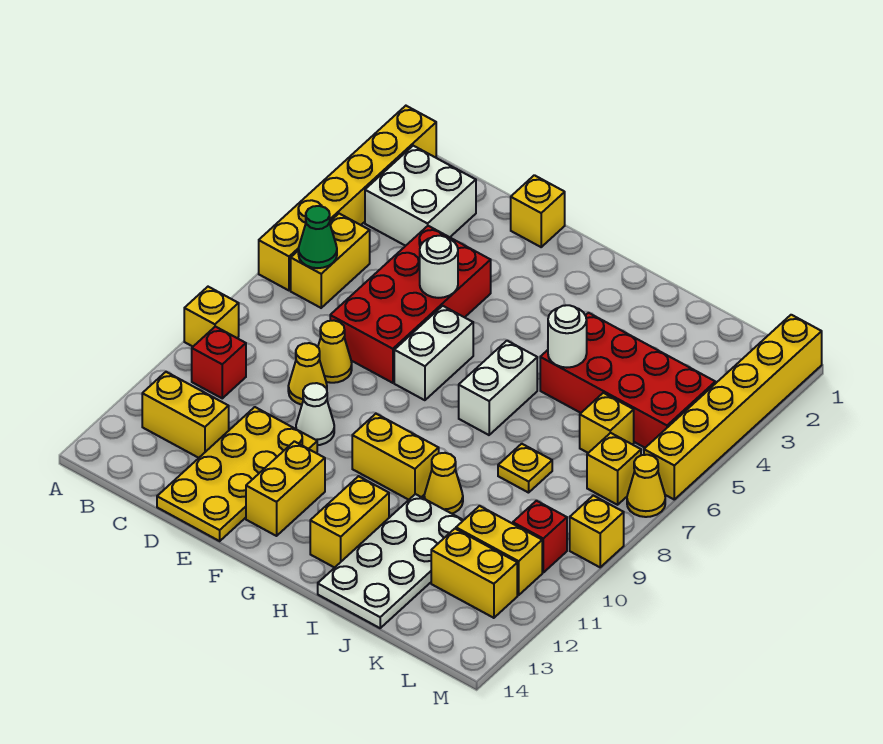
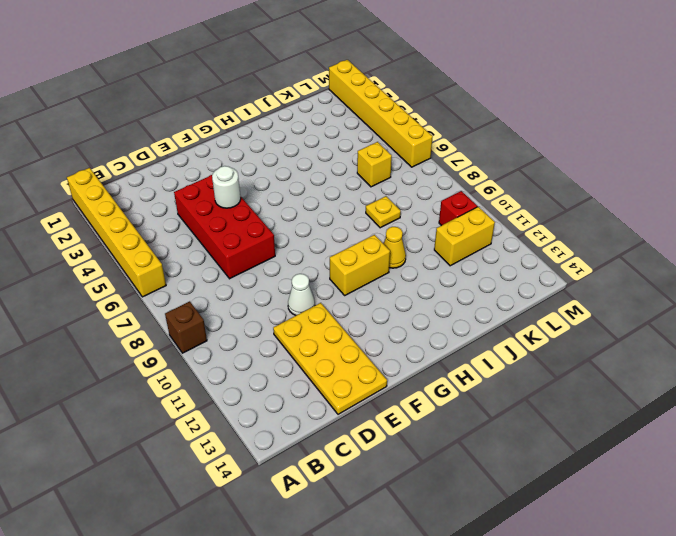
brown brick A9 level 1 -> yellow brick A9 level 1
none -> white brick B2:C3 level 1
none -> yellow brick B5:B6 level 1
none -> red brick B10 level 1
none -> yellow brick B12:C12 level 1

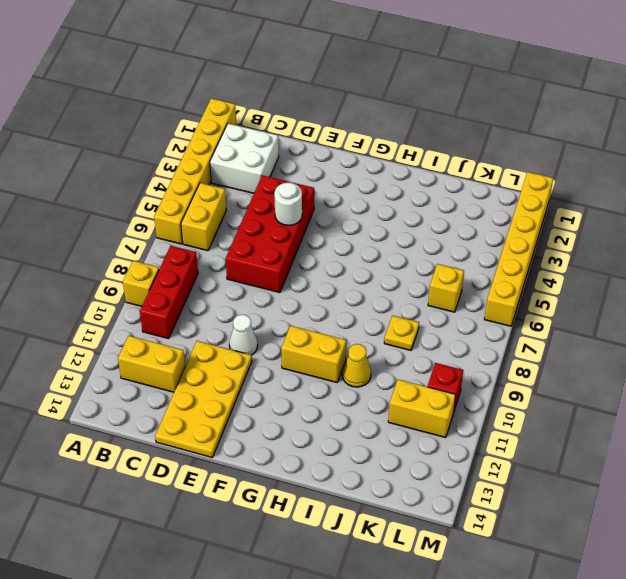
red brick B8:B10 level 1 -> red brick B10 level 1
none -> yellow cone D8 level 1
none -> yellow cone D9 level 1
none -> yellow brick E1 level 1
none -> white brick F6:F7 level 1

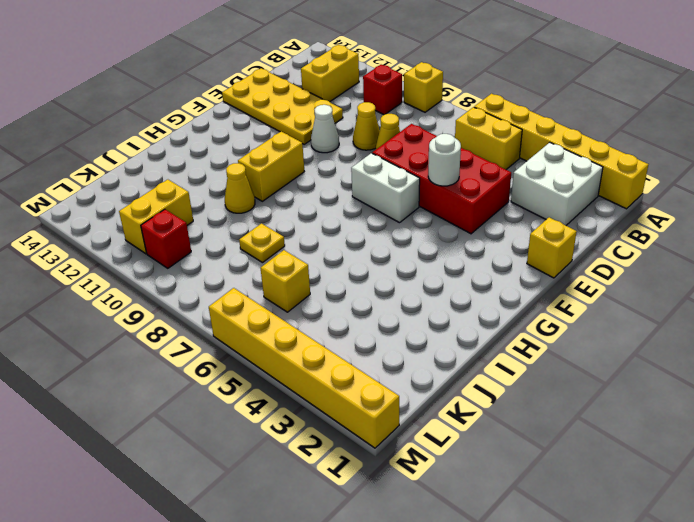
none -> yellow brick F12:F13 level 1
none -> white brick H6:H7 level 1
none -> yellow brick H12:H13 level 1
none -> red brick I4:L5 level 1

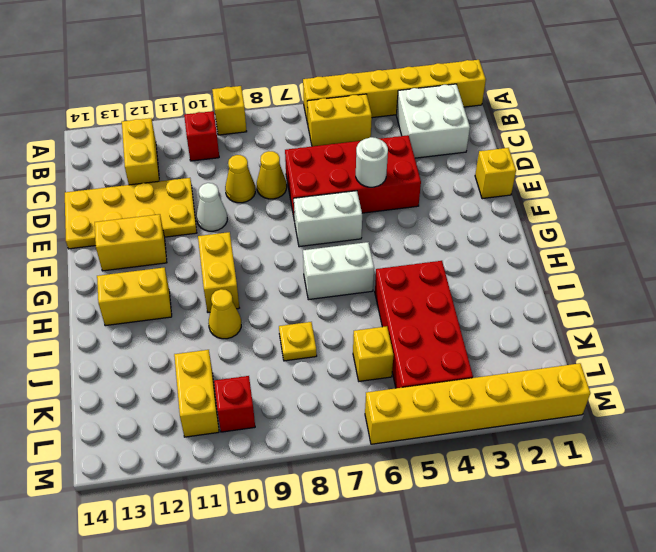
none -> white plate I11:J14 level 1
none -> yellow brick K12:L12 level 1
none -> yellow brick L7 level 1
none -> yellow cone M7 level 1

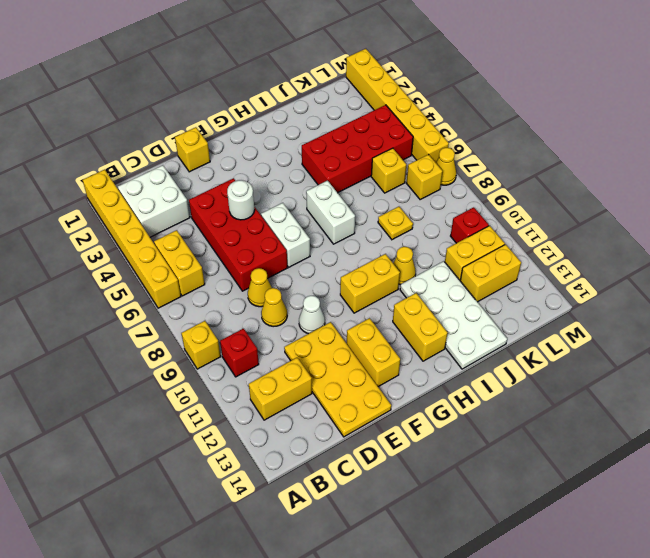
none -> yellow brick M9 level 1
none -> green cone B6 level 2
none -> white round brick I5 level 2

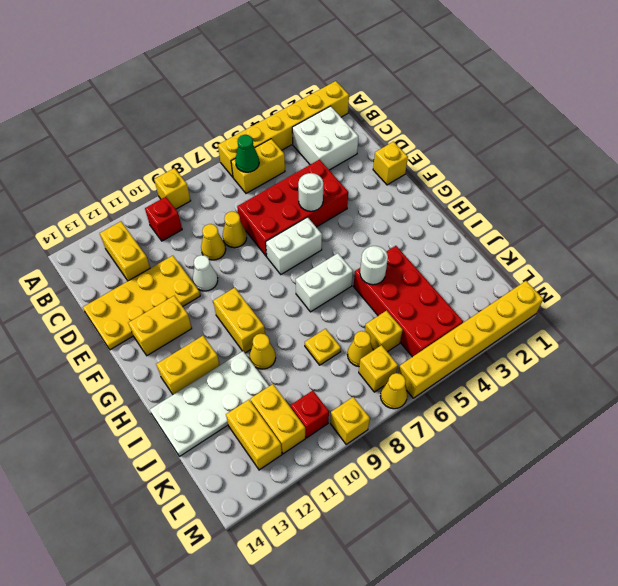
yellow cone K7 level 1 -> none

